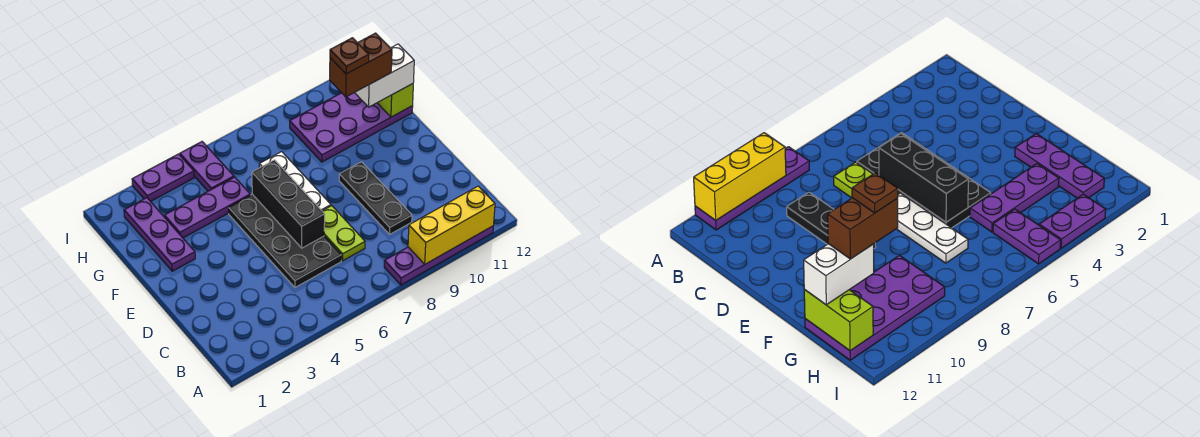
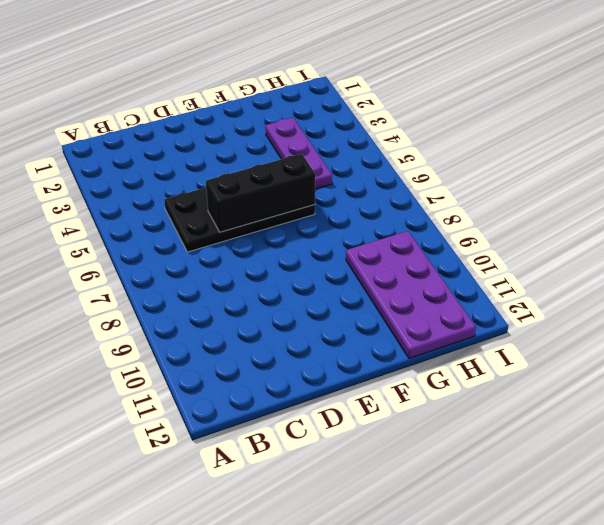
none -> purple plate A8:A11 level 1
none -> lime plate C7:D7 level 1
none -> black plate C9:E9 level 1

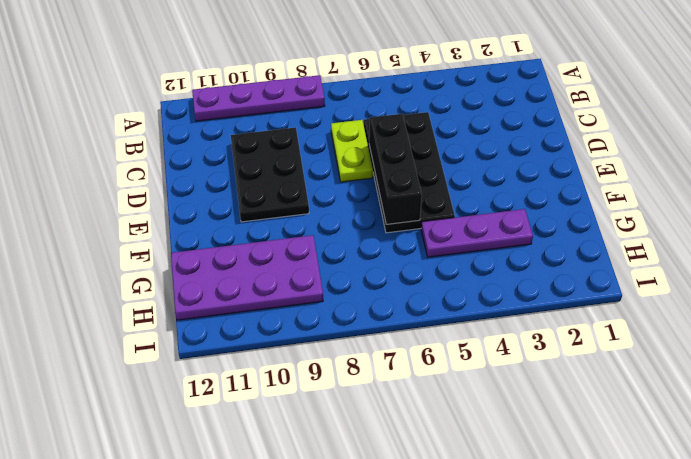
black plate C9:E10 level 1 -> black plate C9:E9 level 1
none -> white plate E7:G7 level 1
none -> purple plate F2:H2 level 1
none -> purple plate H5:I5 level 1

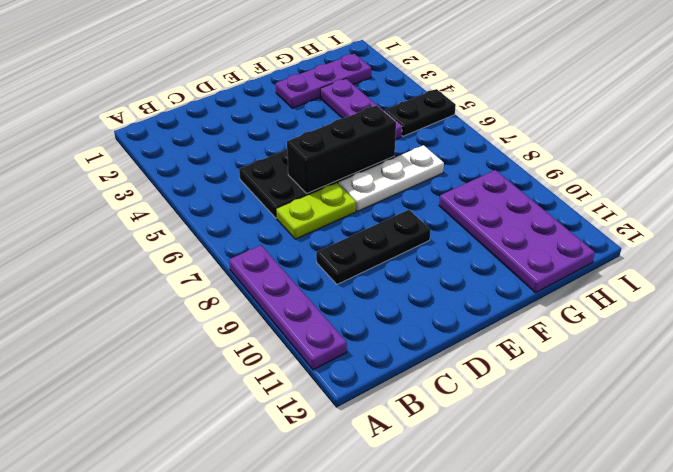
black plate H5:I5 level 1 -> purple plate H5:I5 level 1
none -> purple plate I3:I4 level 1
none -> yellow brick A9:A11 level 2
none -> lime brick G12:H12 level 2

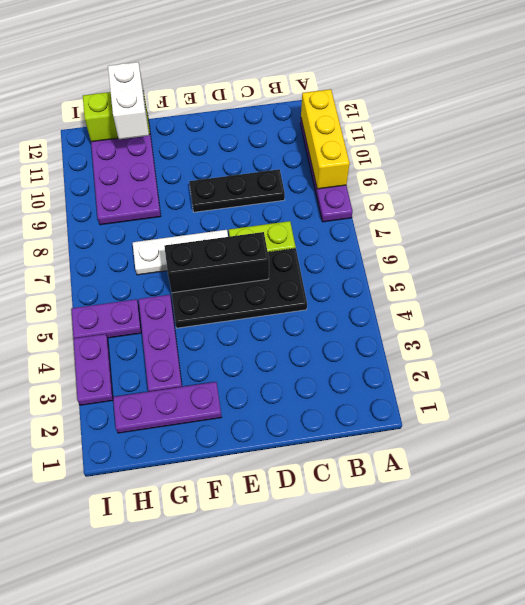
none -> brown brick G10:G11 level 4
none -> brown plate G10 level 5

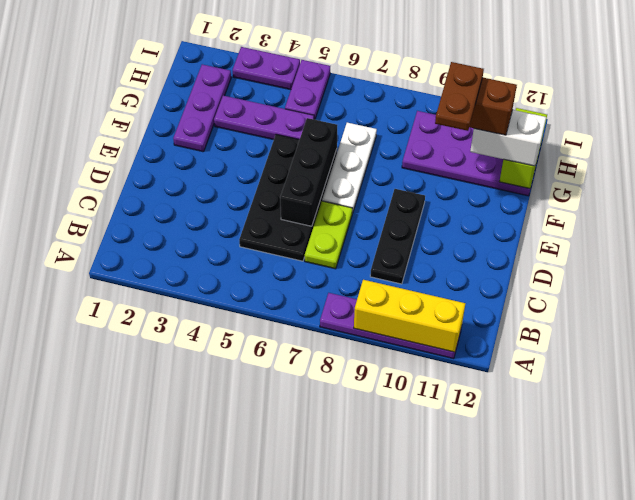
brown plate F10:G10 level 5 -> brown plate G10 level 5

